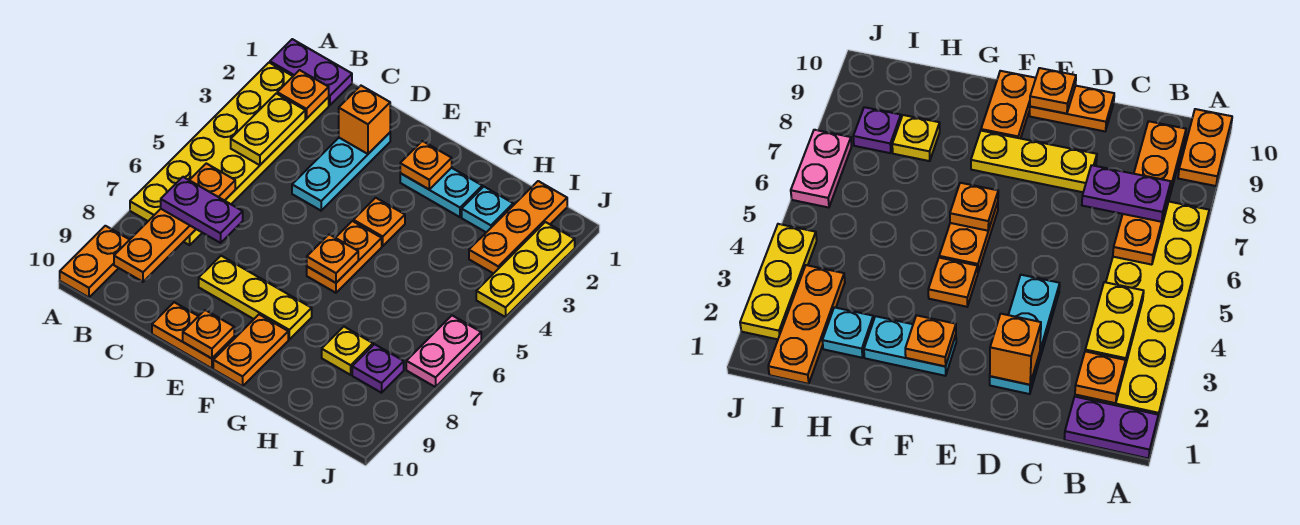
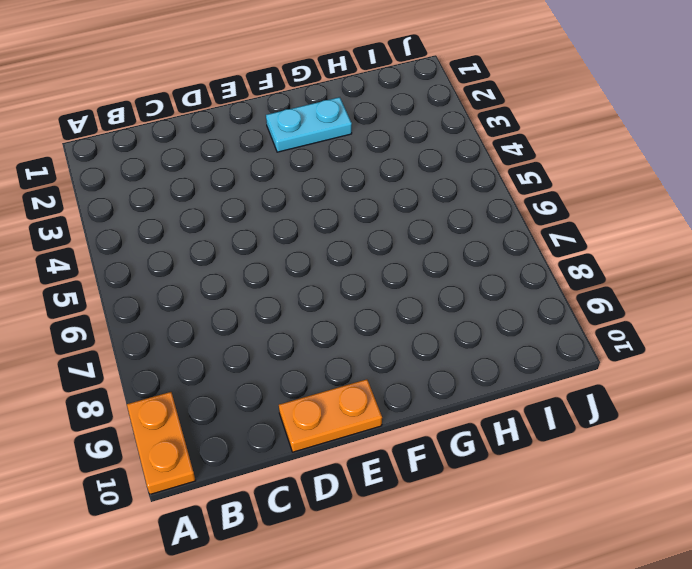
none -> purple plate A1:B1 level 1
none -> yellow plate A2:B7 level 1
none -> cyan plate D2:D4 level 1

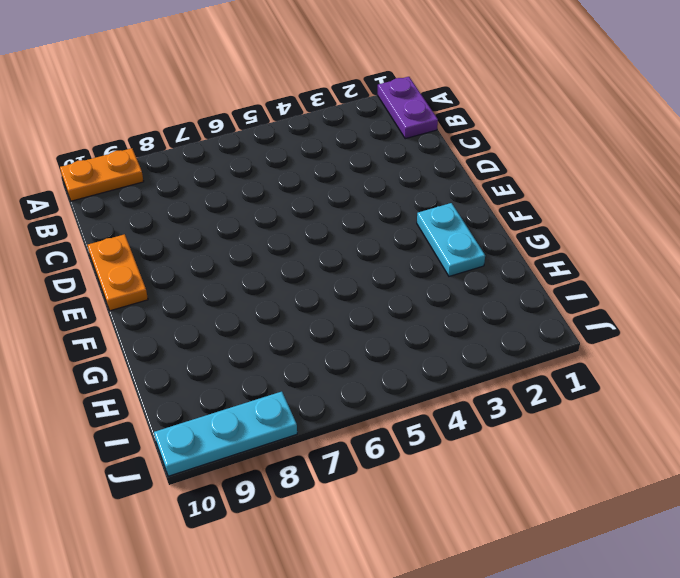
cyan plate J8:J10 level 1 -> cyan plate D2:D4 level 1
none -> yellow plate A2:B7 level 1
none -> yellow plate D8:F8 level 1
none -> orange plate F4 level 1

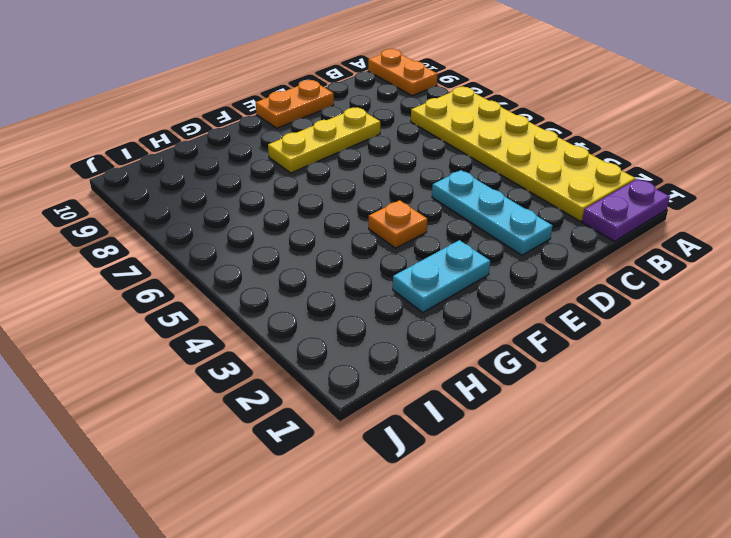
none -> orange plate F5:F6 level 1
none -> orange plate F9:F10 level 1
none -> cyan plate H2 level 1

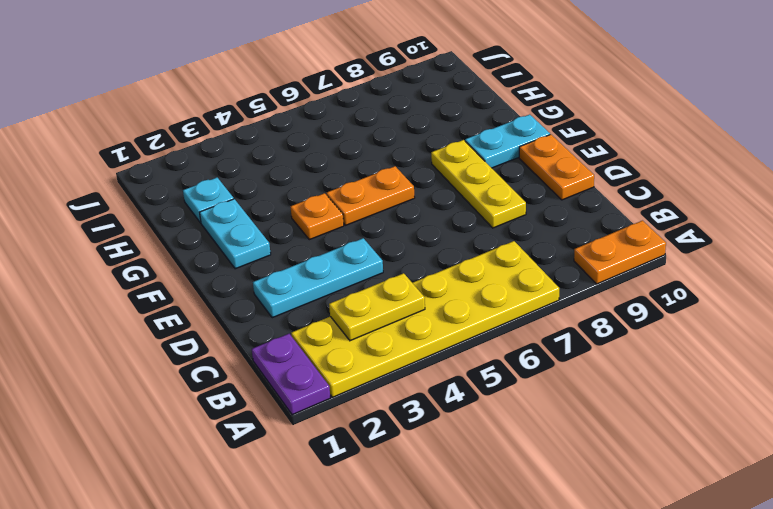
cyan plate F9:F10 level 1 -> orange plate F9:F10 level 1
none -> yellow plate H8 level 1
none -> orange plate I1:I3 level 1
none -> purple plate I8 level 1

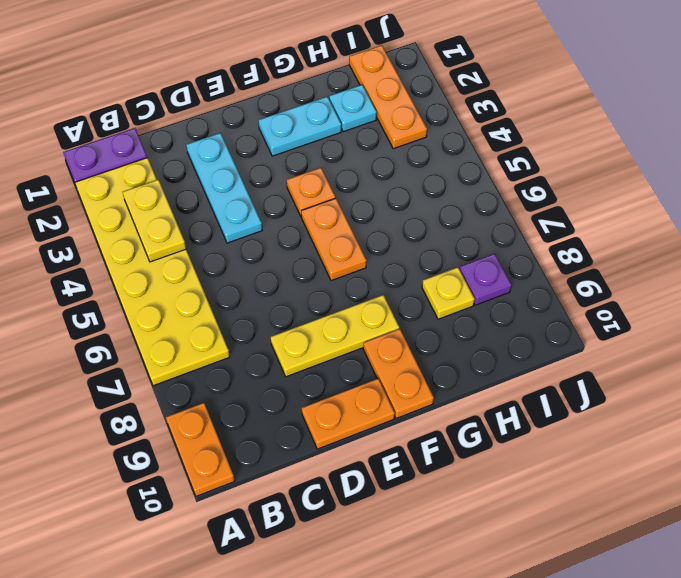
none -> yellow plate J2:J4 level 1
none -> pink plate J6:J7 level 1
none -> orange plate B2 level 2

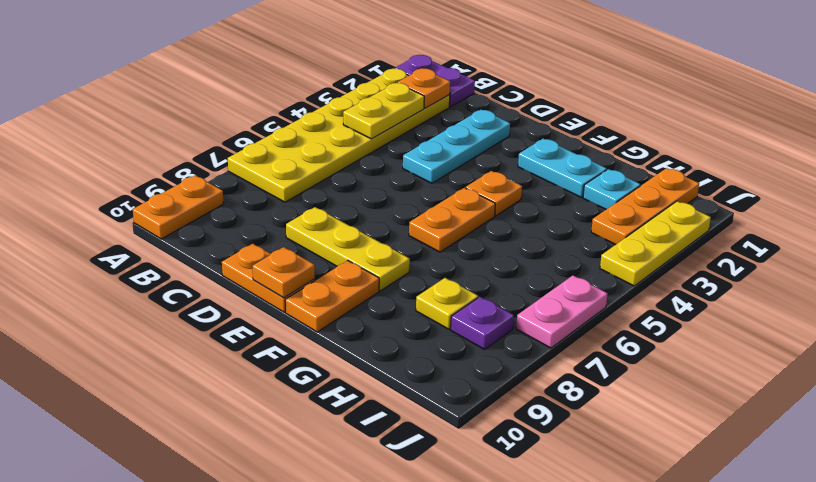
none -> orange plate B6:B9 level 2
none -> orange brick D2 level 2
none -> orange plate F2 level 2

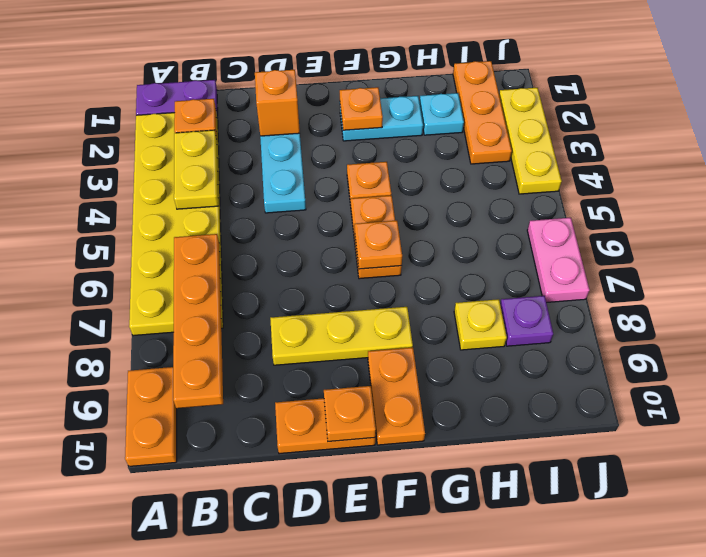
none -> purple plate B7:C7 level 3

